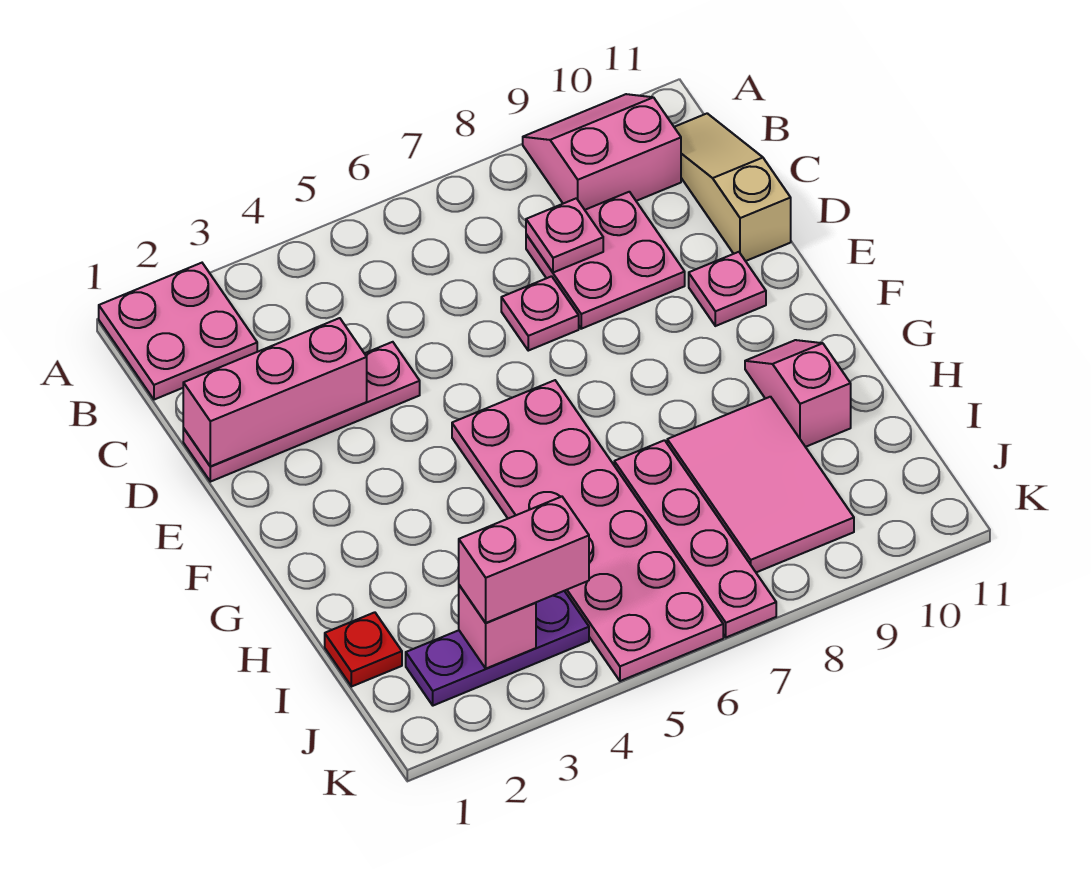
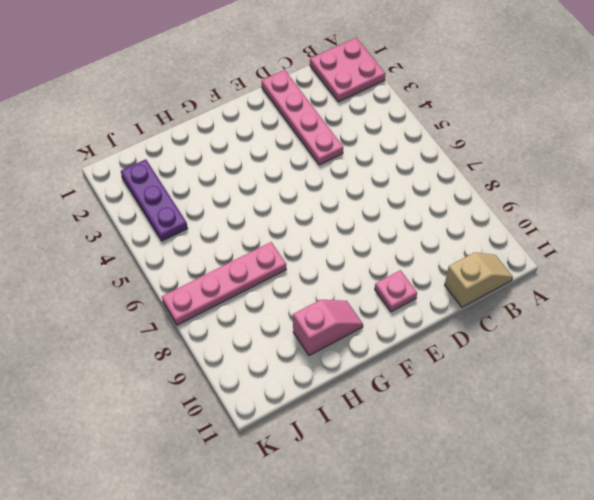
tan slope B11:C11 level 1 top C -> tan slope B11:D11 level 1 top D
none -> pink slope A9:B10 level 1 top B
none -> pink plate C8:D9 level 1
none -> pink plate D7 level 1

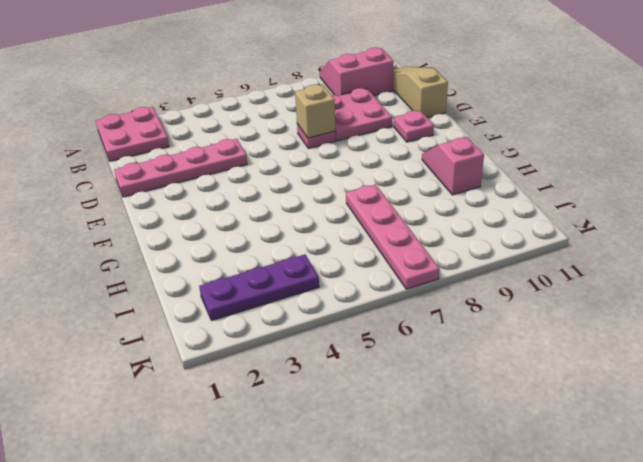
tan brick D7 level 2 -> none
none -> pink plate F5:K6 level 1
none -> pink tile H8:J9 level 1
none -> red plate I1 level 1

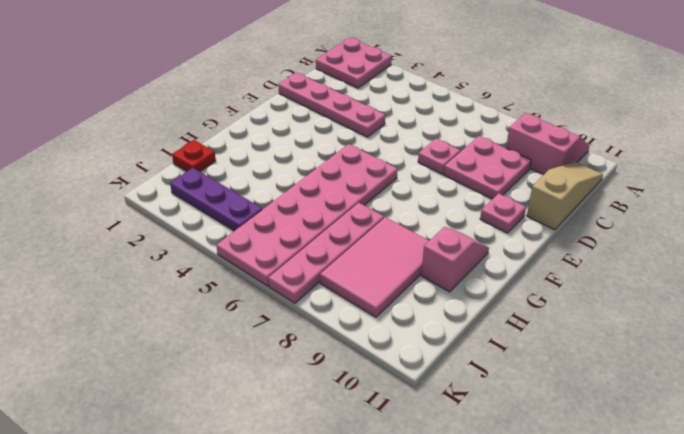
none -> pink plate C8 level 2
none -> pink brick D1:D3 level 2
none -> pink brick J3 level 2

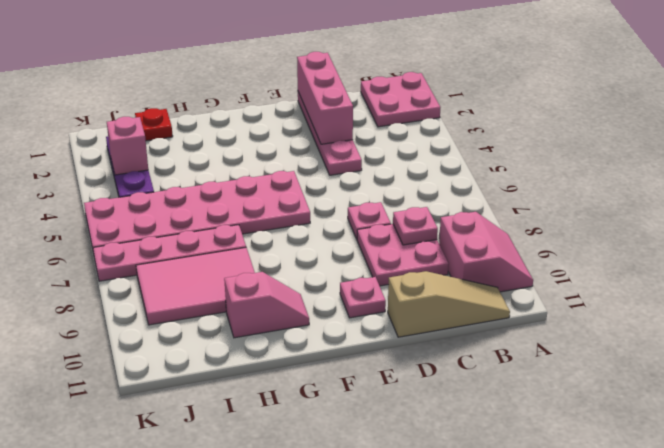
none -> pink brick J3:J4 level 3

